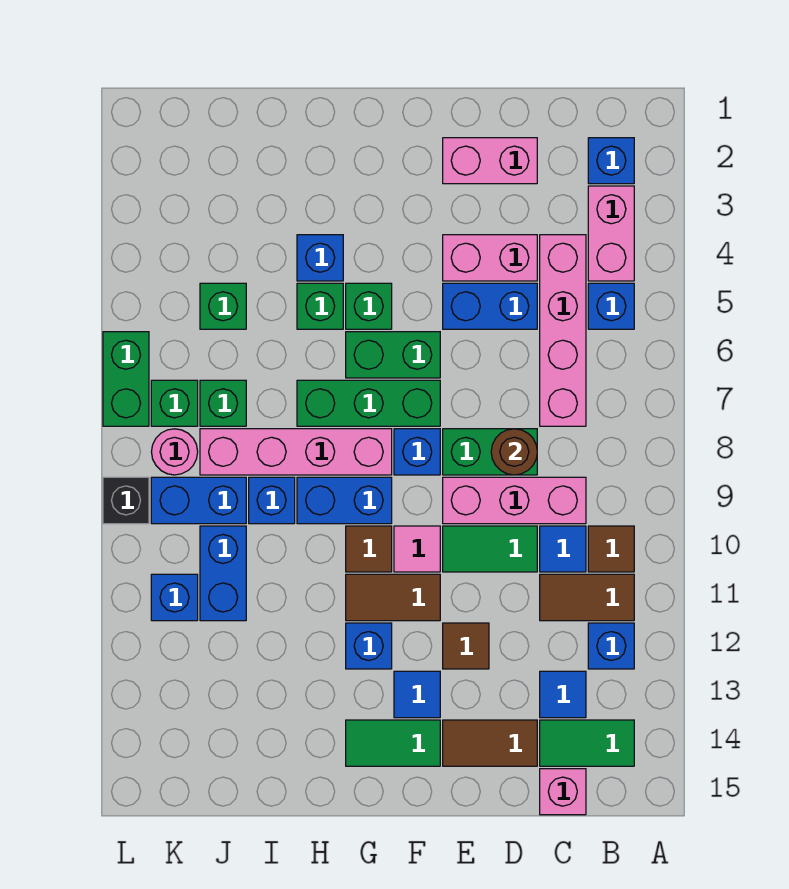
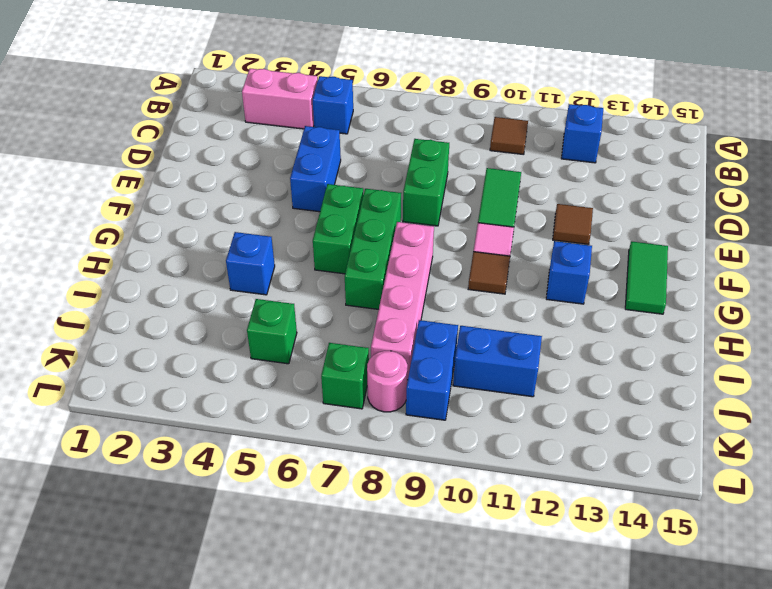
none -> blue brick B2 level 1
none -> brown tile B11:C11 level 1
none -> green tile B14:C14 level 1
none -> pink brick C4:C7 level 1

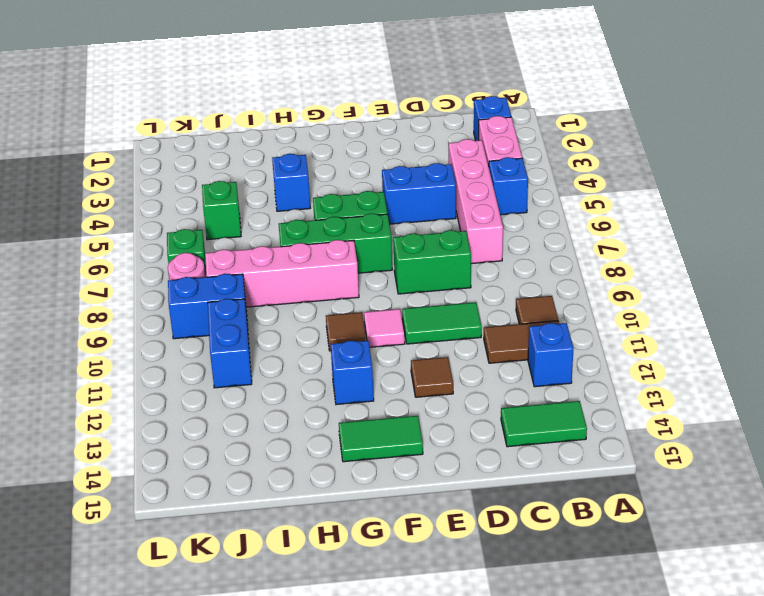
none -> pink brick C9:E9 level 1
none -> blue tile C10 level 1
none -> blue tile C13 level 1
none -> pink brick C15 level 1

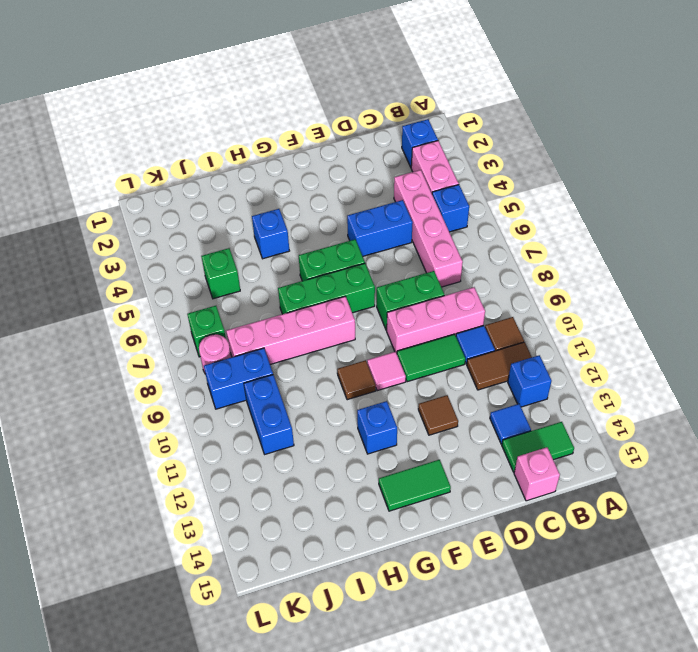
none -> pink brick D2:E2 level 1
none -> pink brick D4:E4 level 1
none -> brown tile D14:E14 level 1
none -> blue brick F8 level 1

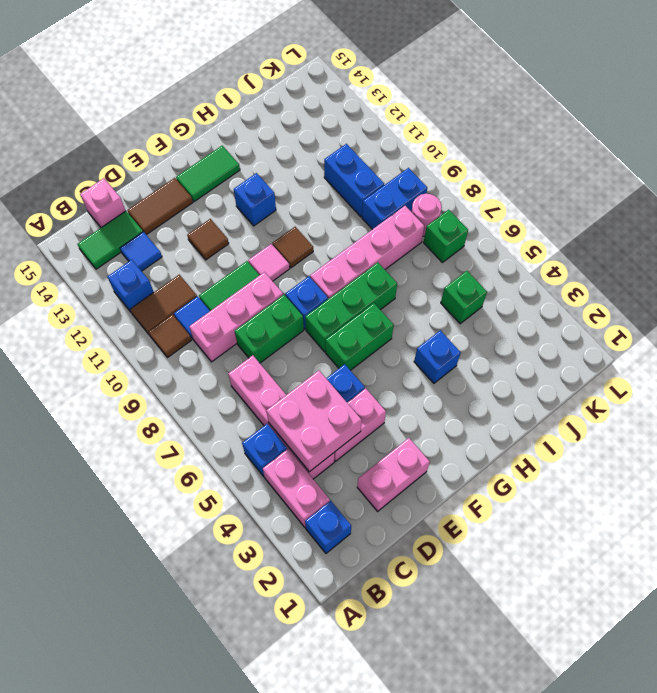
pink brick C4:D5 level 2 -> none
none -> brown tile F11:G11 level 1
none -> blue tile F13 level 1
none -> green brick G5 level 1
none -> blue brick G9:H9 level 1

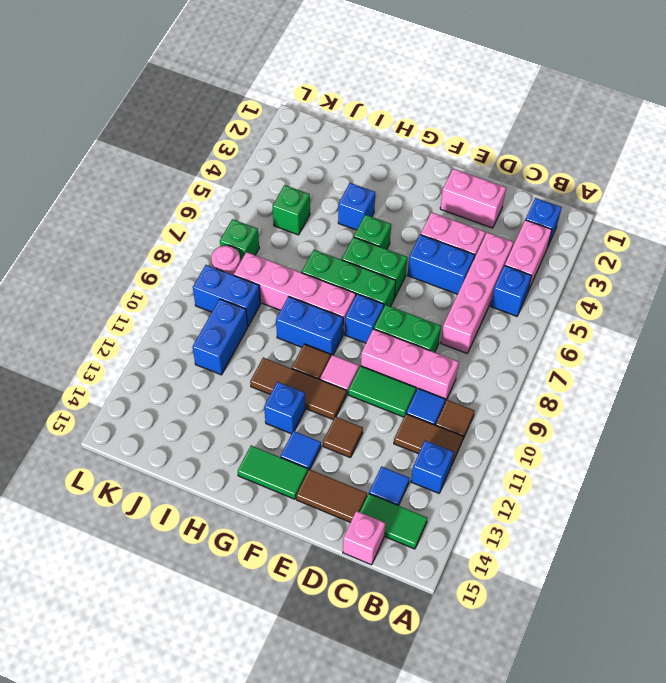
brown tile F11:H11 level 1 -> brown tile F11:G11 level 1
none -> green brick H5 level 1
none -> blue brick I9 level 1
none -> green brick J7 level 1
none -> blue brick K11 level 1

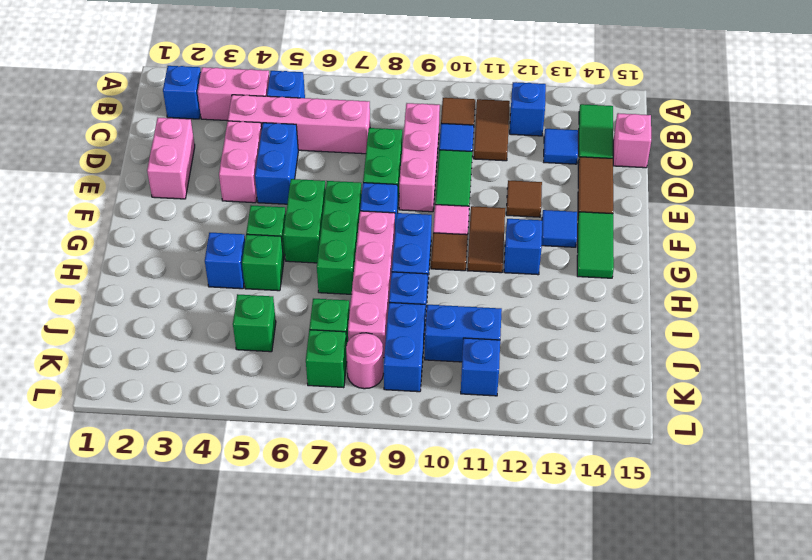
none -> green brick L6:L7 level 1
none -> black brick L9 level 1
none -> brown round brick D8 level 2

